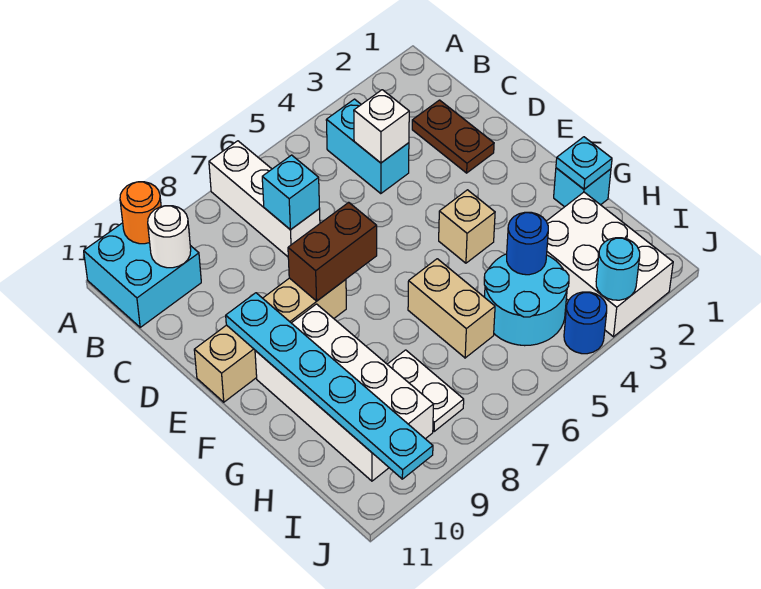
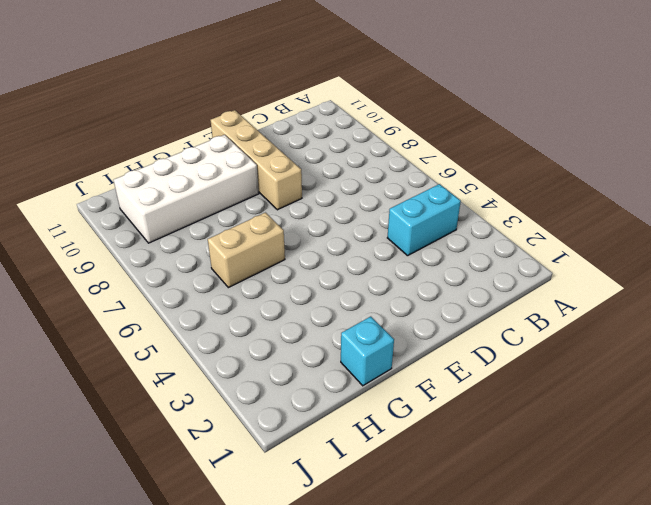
none -> white brick A7:C7 level 1
none -> cyan brick A10:B11 level 1
none -> brown plate C2:D2 level 1

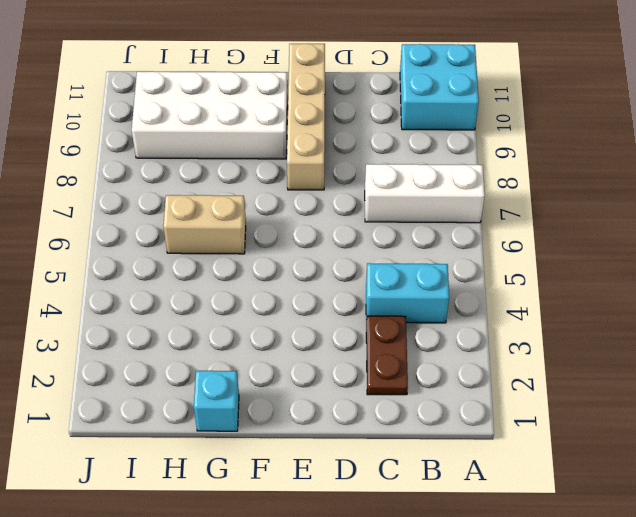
brown plate C2:C3 level 1 -> brown plate C2:D2 level 1
none -> tan brick F4 level 1
none -> white brick H2:J3 level 1
none -> cyan round brick H4:I5 level 1

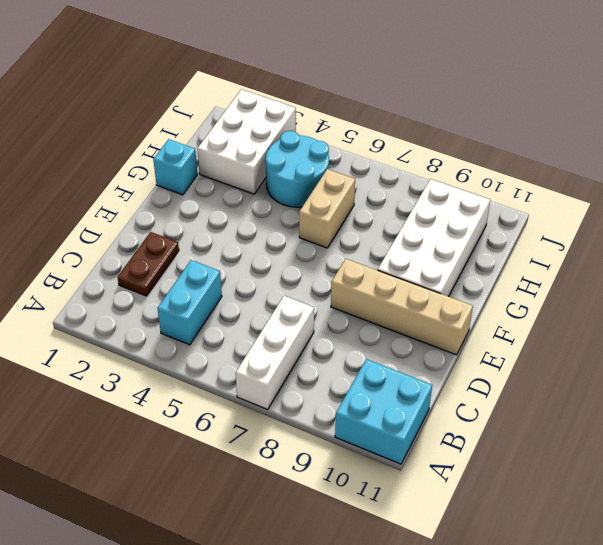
none -> tan brick F4 level 1
none -> white plate H8:I8 level 1
none -> blue round brick J4 level 1

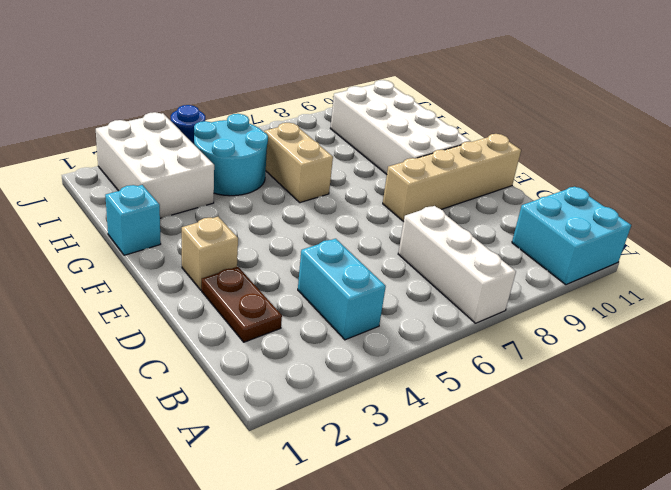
tan brick E2 level 1 -> tan brick F4 level 1
none -> white plate H8:I8 level 1
none -> orange round brick A10 level 2
none -> white round brick B10 level 2

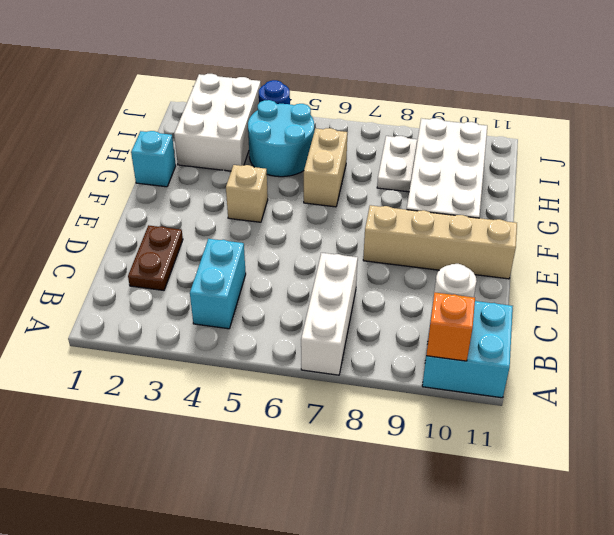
orange brick A10 level 2 -> orange round brick A10 level 2
none -> white brick C4 level 2
none -> cyan brick C7 level 2
none -> brown brick E7:E8 level 2

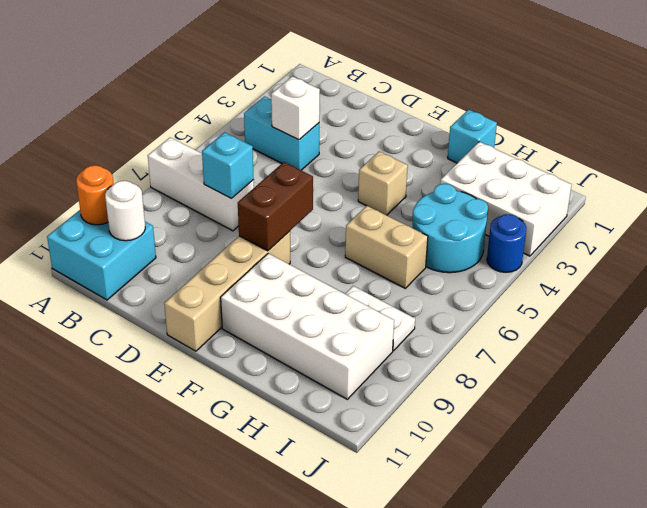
none -> brown plate C2:D2 level 1
none -> cyan plate E10:J10 level 2
none -> cyan plate G1 level 2

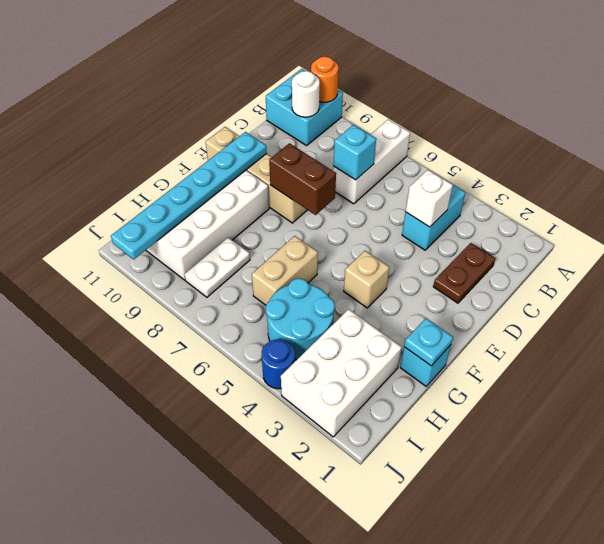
none -> blue round brick H4 level 2
none -> cyan round brick J3 level 2

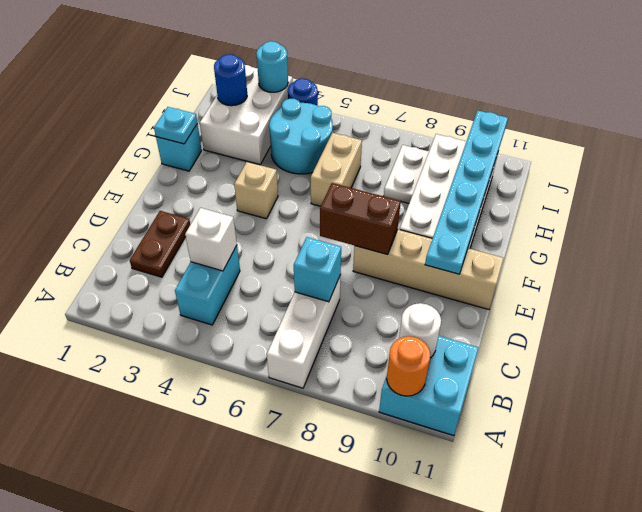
blue round brick I2 level 2 -> blue round brick H4 level 2

